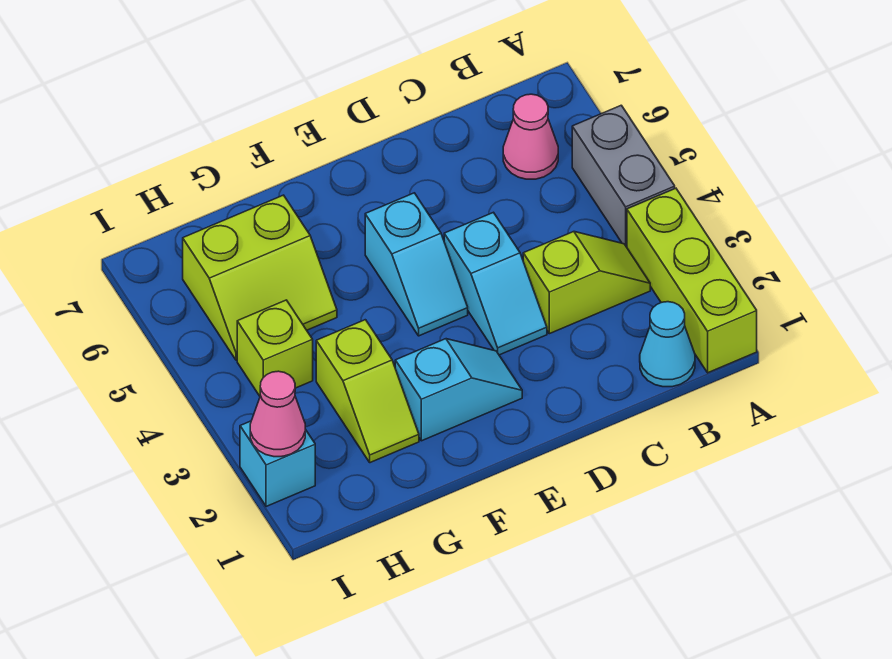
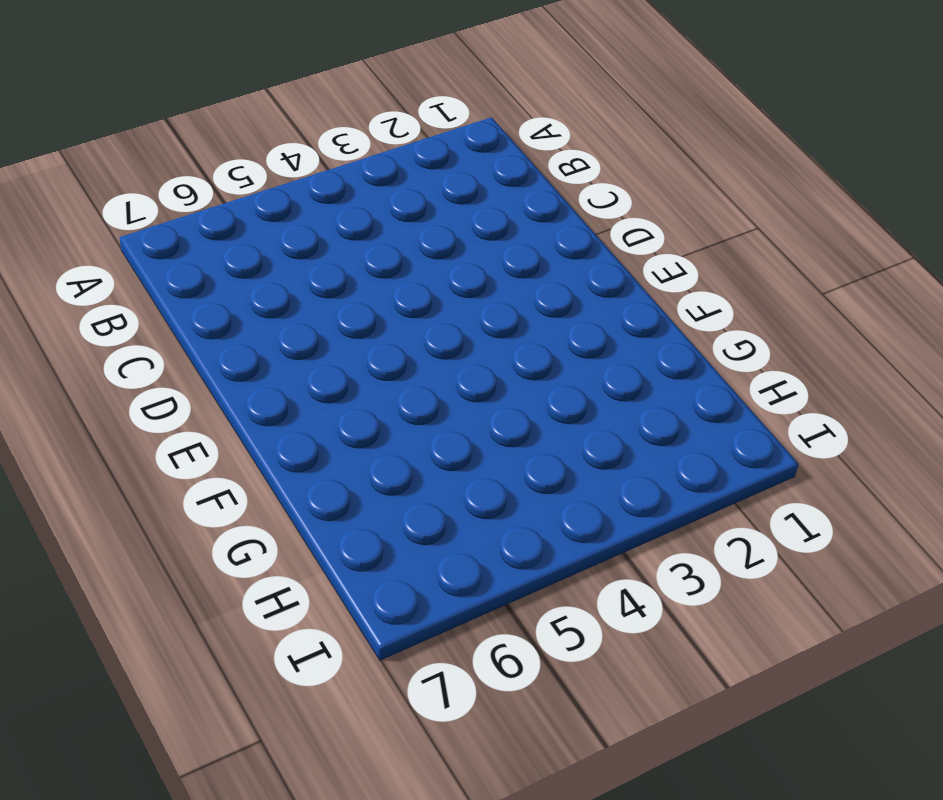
none -> lime brick A1:A3 level 1
none -> grey brick A4:A5 level 1
none -> cyan cone B1 level 1

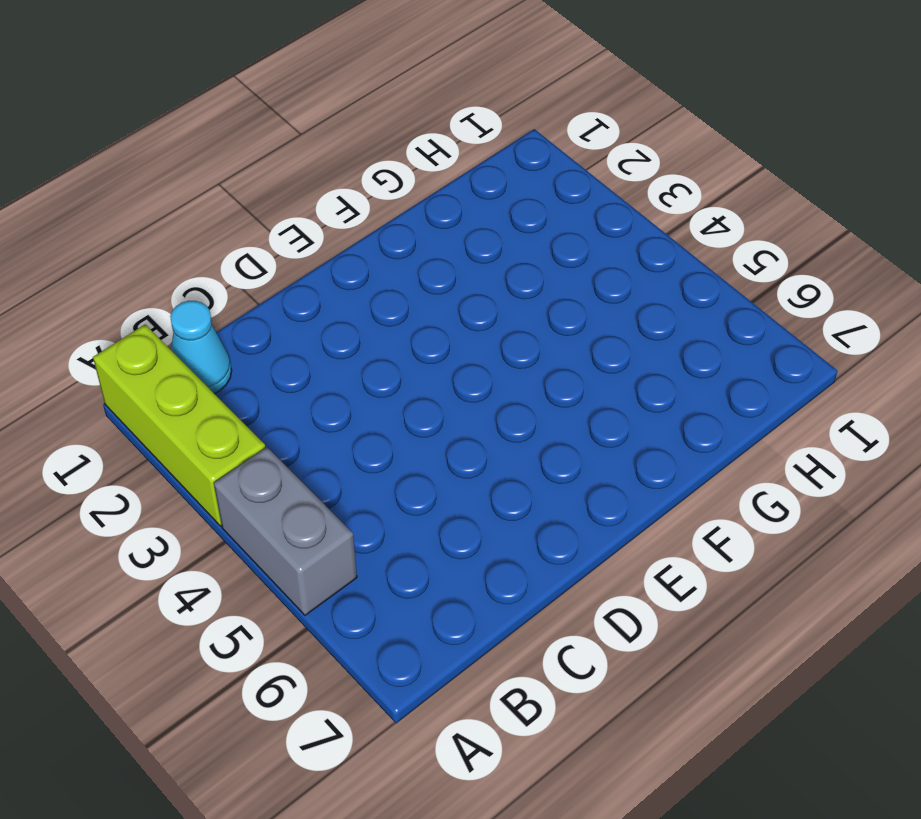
none -> lime slope B3:C3 level 1 top C
none -> pink cone B6 level 1
none -> cyan slope D3:D4 level 1 top 4

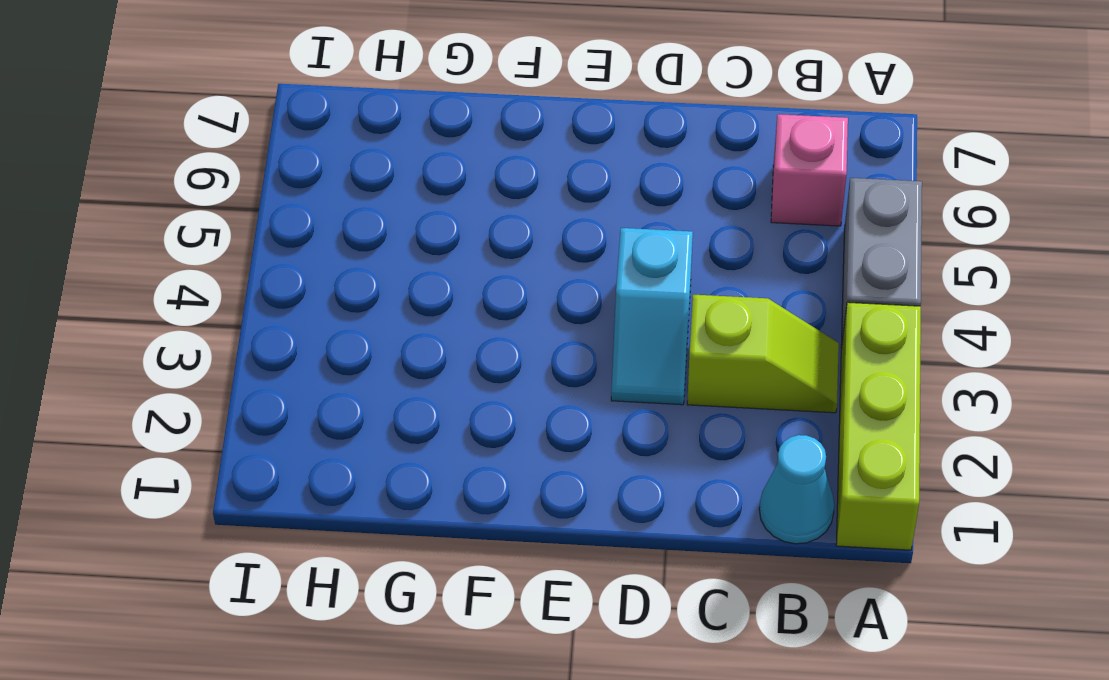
pink brick B6 level 1 -> pink cone B6 level 1
none -> cyan slope E2:F2 level 1 top F
none -> cyan slope E4:E5 level 1 top 5
none -> lime slope G2:G3 level 1 top 3

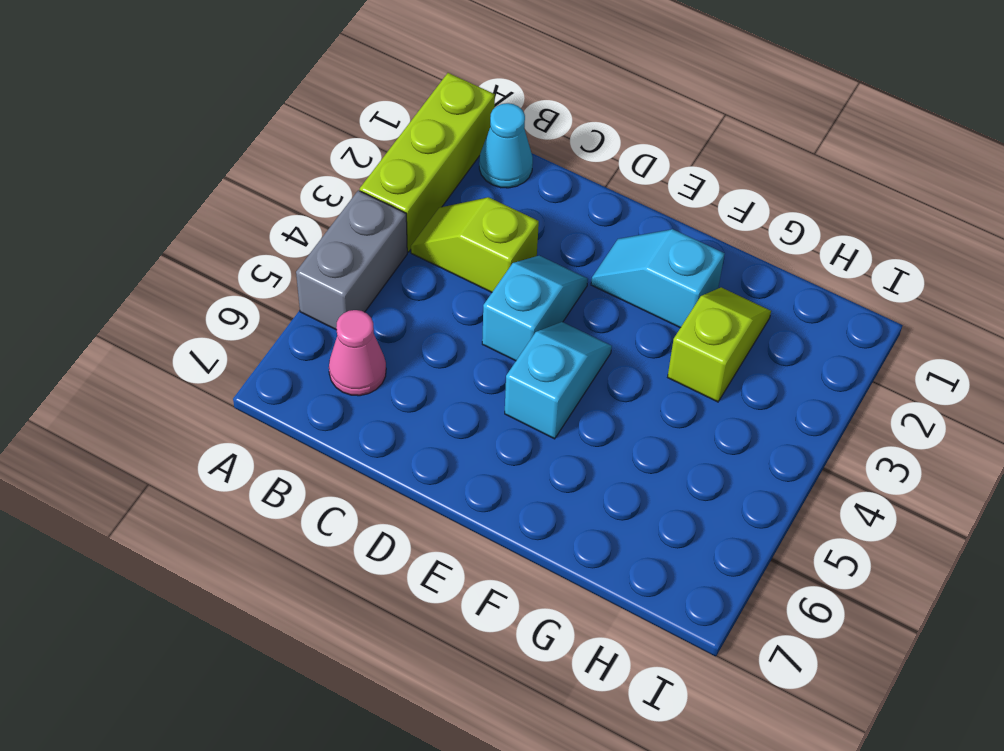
none -> lime slope G5:H6 level 1 top 6
none -> lime brick H4 level 1
none -> cyan brick I2 level 1

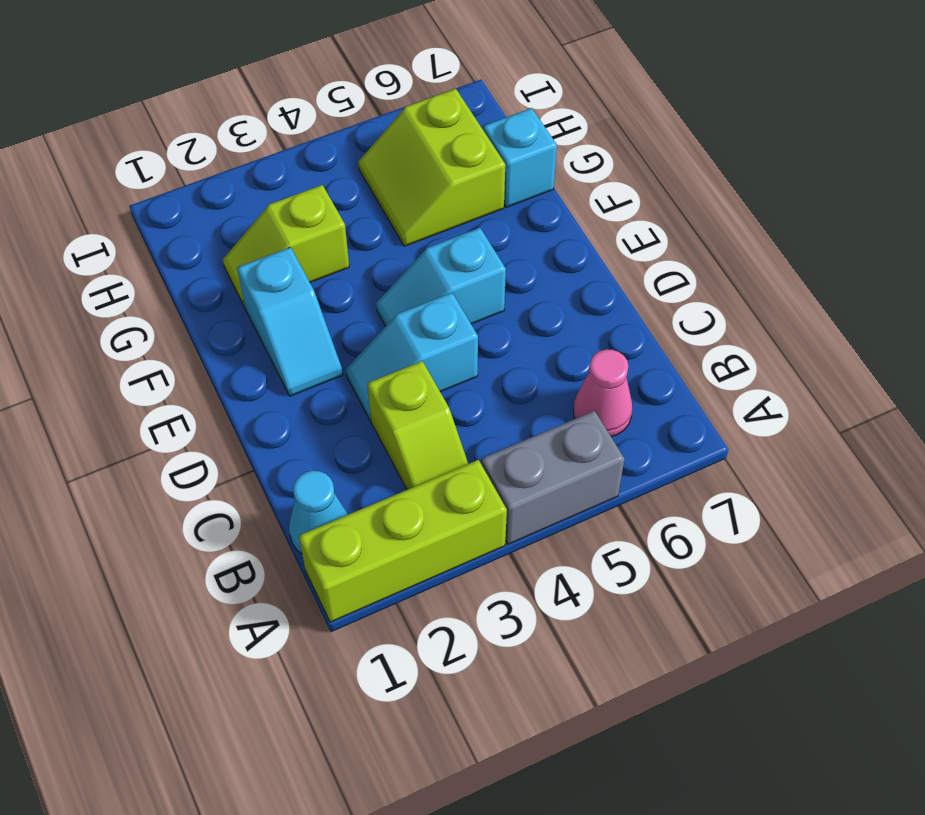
cyan brick G7 level 1 -> cyan brick I2 level 1
none -> lime brick H4 level 1
none -> pink cone I2 level 2

